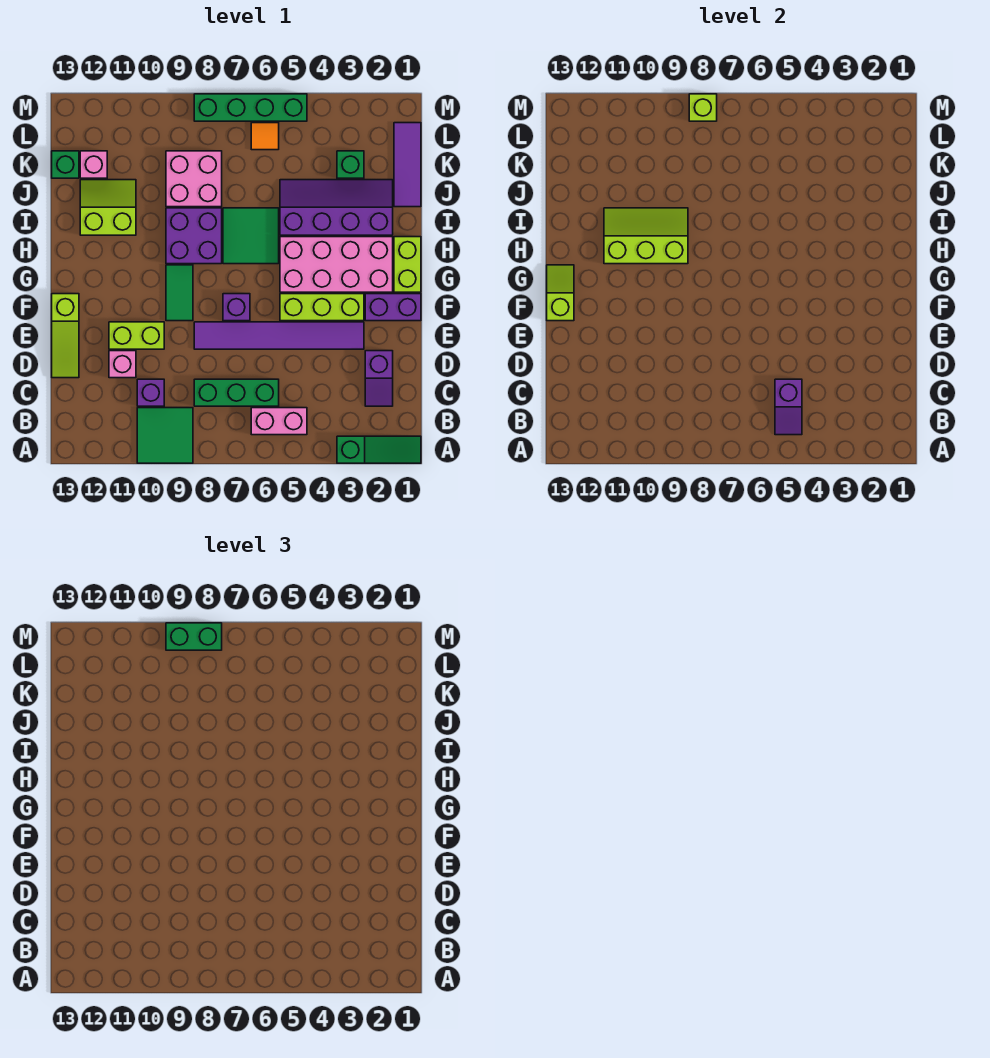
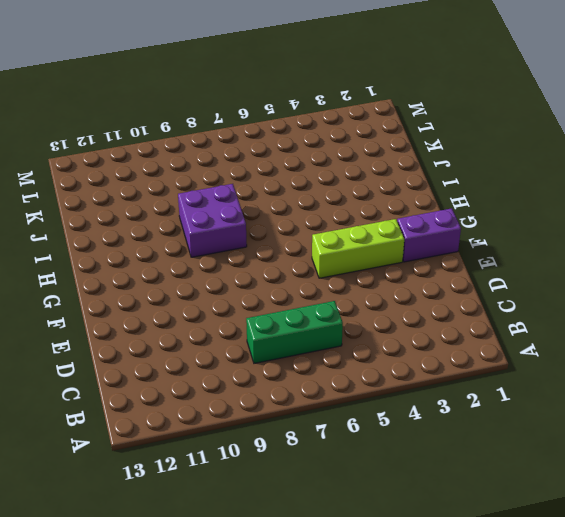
none -> green slope A1:A3 level 1 top 3
none -> green tile A9:B10 level 1
none -> pink brick B5:B6 level 1
none -> purple slope C2:D2 level 1 top D

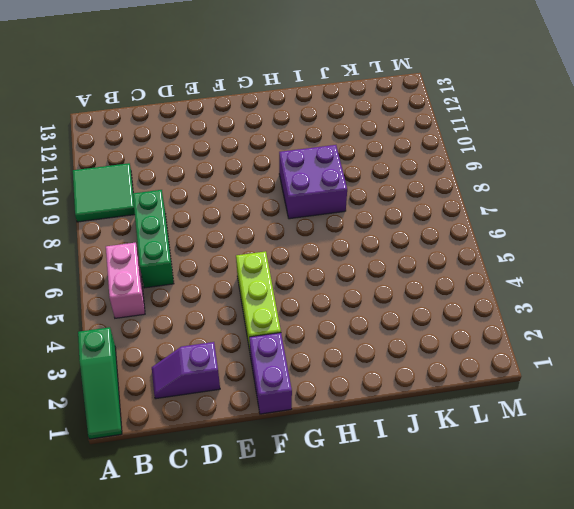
none -> purple brick C10 level 1
none -> pink brick D11 level 1
none -> lime slope D13:F13 level 1 top F
none -> purple tile E3:E8 level 1

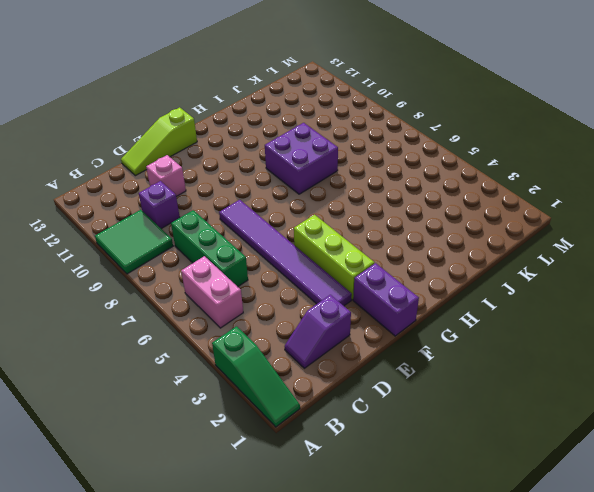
none -> lime brick E10:E11 level 1
none -> purple brick F7 level 1
none -> green tile F9:G9 level 1
none -> lime brick G1:H1 level 1

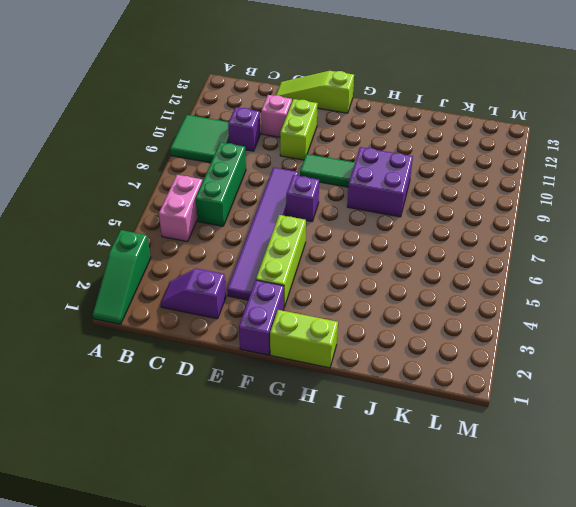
none -> pink brick G2:H5 level 1
none -> green tile H6:I7 level 1
none -> purple slope I2:J5 level 1 top I
none -> lime slope I11:J12 level 1 top I

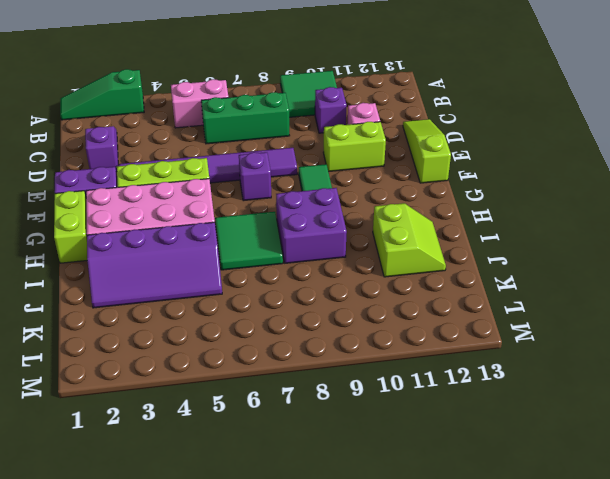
lime slope I11:J12 level 1 top 11 -> lime slope I11:J12 level 1 top I
none -> purple tile J1:L1 level 1
none -> pink brick J8:K9 level 1
none -> green brick K3 level 1
none -> pink brick K12 level 1

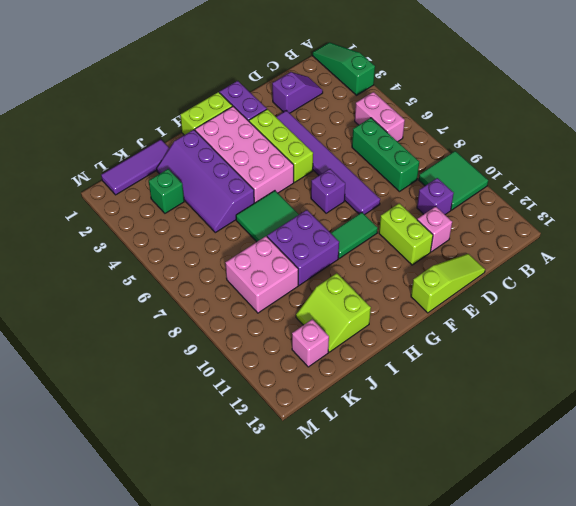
none -> green brick K13 level 1
none -> orange tile L6 level 1
none -> green brick M5:M8 level 1
none -> purple slope B5:C5 level 2 top C

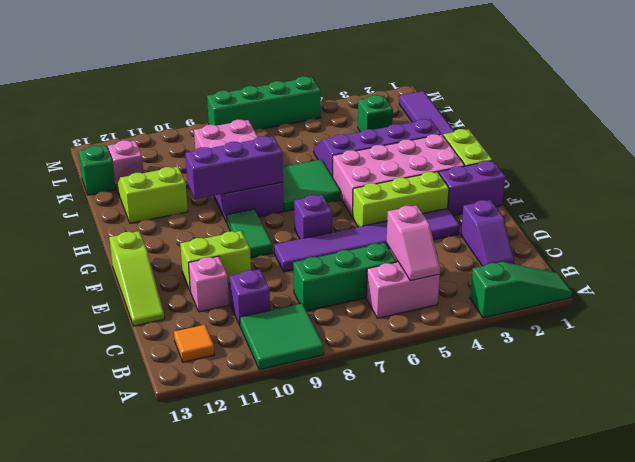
pink slope B5:C5 level 2 top C -> purple slope B5:C5 level 2 top C
orange tile B12 level 1 -> orange tile L6 level 1
purple brick H8:H10 level 2 -> lime slope H9:I11 level 2 top H
none -> lime slope F13:G13 level 2 top F
none -> lime brick M8 level 2
none -> green brick M8:M9 level 3

